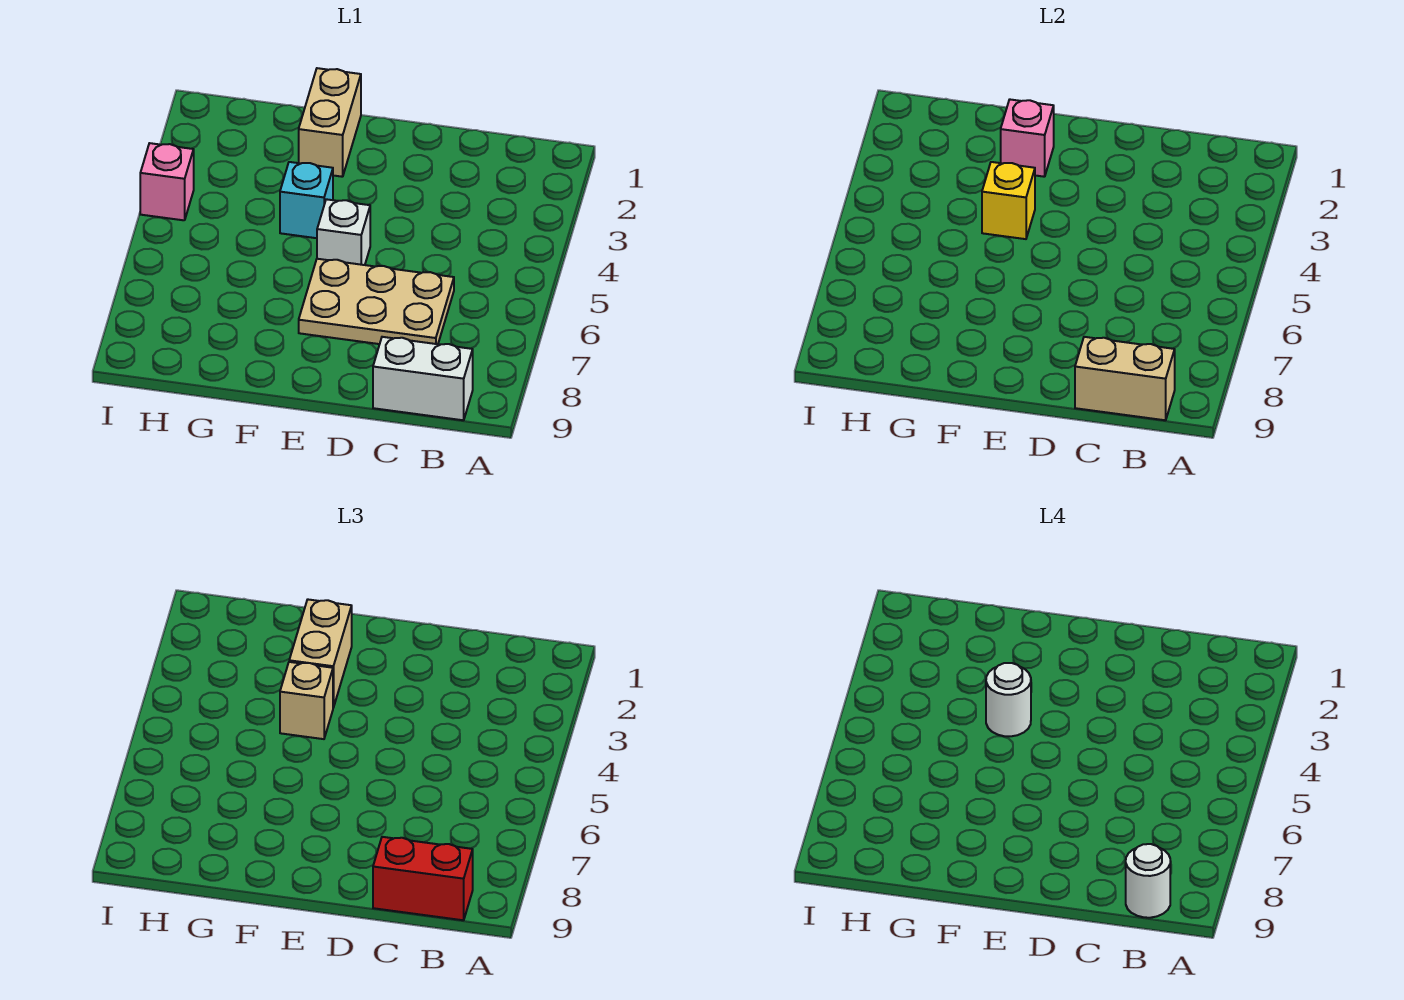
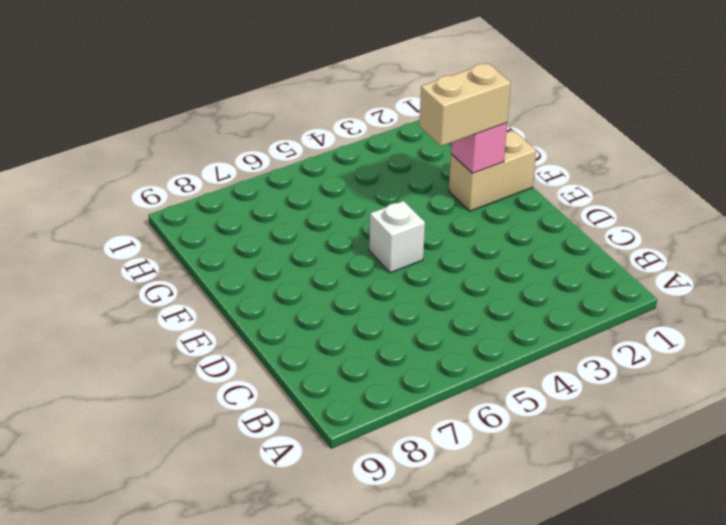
none -> white brick B9:C9 level 1
none -> tan plate C6:E7 level 1
none -> cyan brick F4 level 1

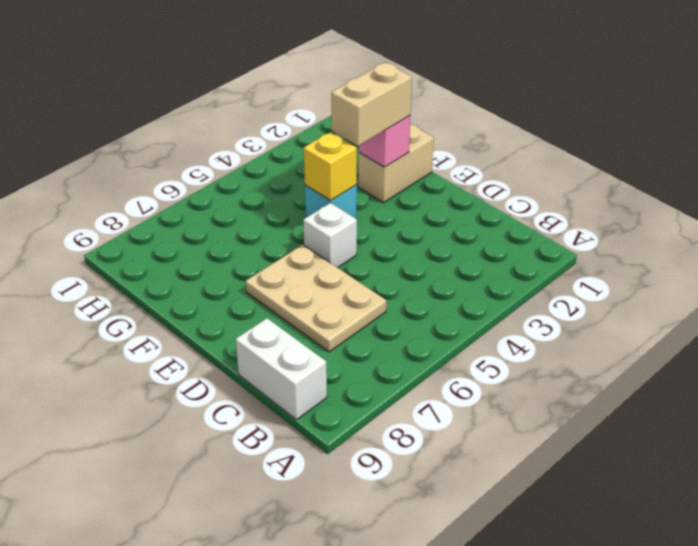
none -> pink brick I4 level 1
none -> tan brick B9:C9 level 2
none -> red brick B9:C9 level 3

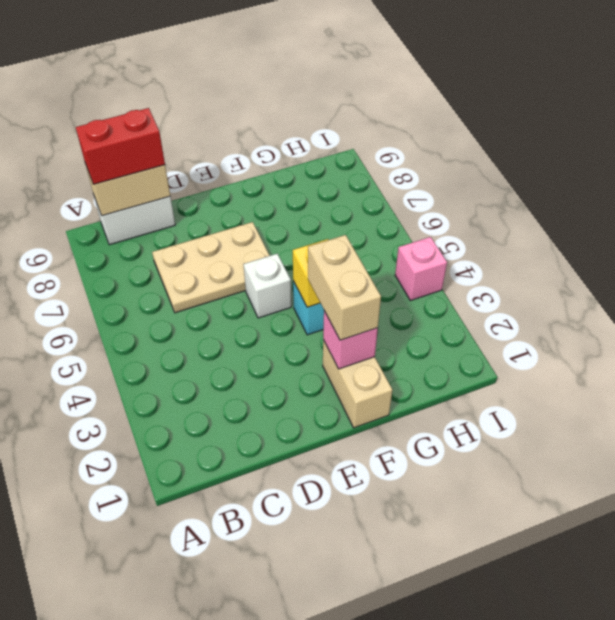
none -> tan brick F4 level 3
none -> white round brick B9 level 4
none -> white round brick F4 level 4

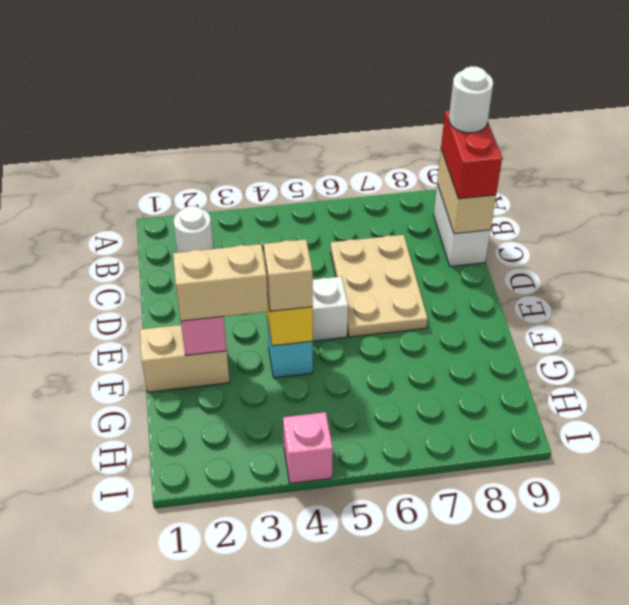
white round brick B2 level 1 -> white round brick F4 level 4

